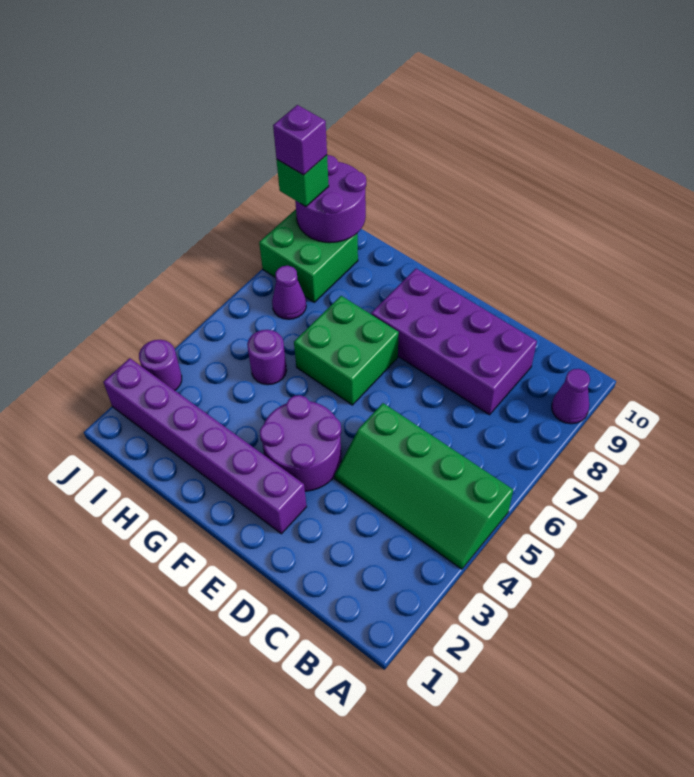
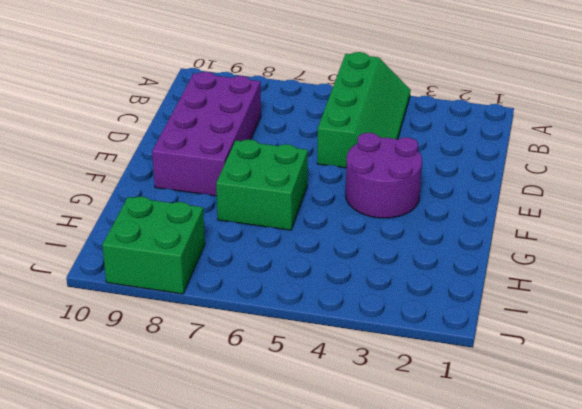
none -> purple cone A9 level 1
none -> purple brick E2:J2 level 1
none -> purple round brick H5 level 1

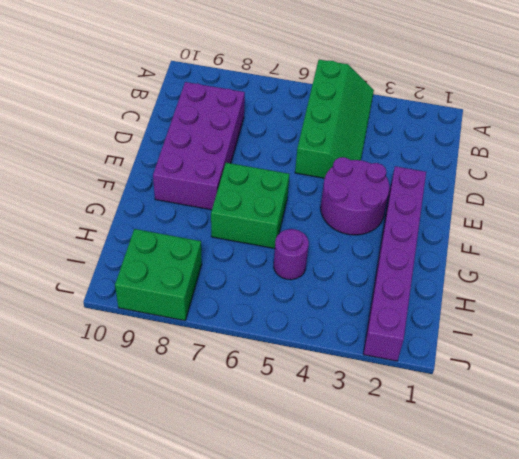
none -> purple cone A9 level 1
none -> purple cone I7 level 1
none -> purple round brick J3 level 1

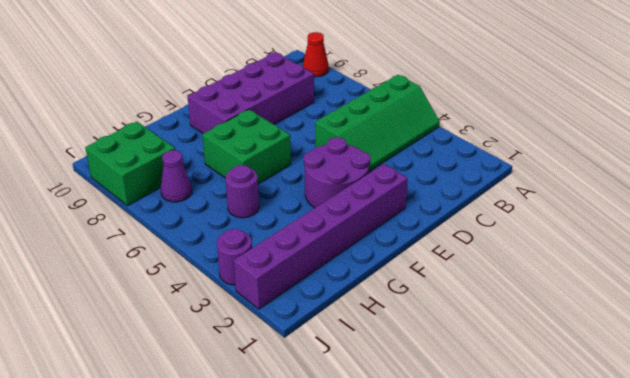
red cone A9 level 1 -> purple cone A9 level 1
none -> purple round brick I9:J10 level 2
none -> green brick J9 level 3
none -> purple brick J9 level 4

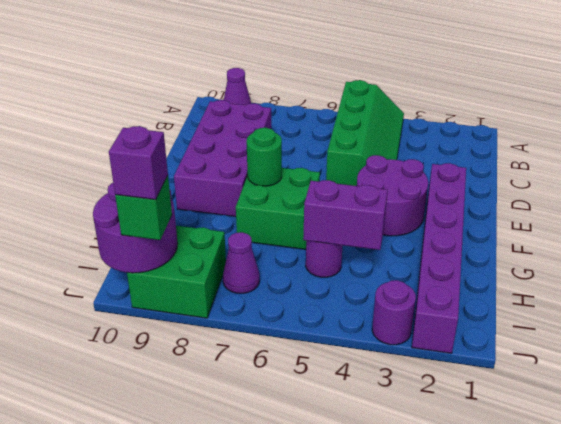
green round brick F7 level 2 -> none
purple brick H4:H5 level 2 -> none

